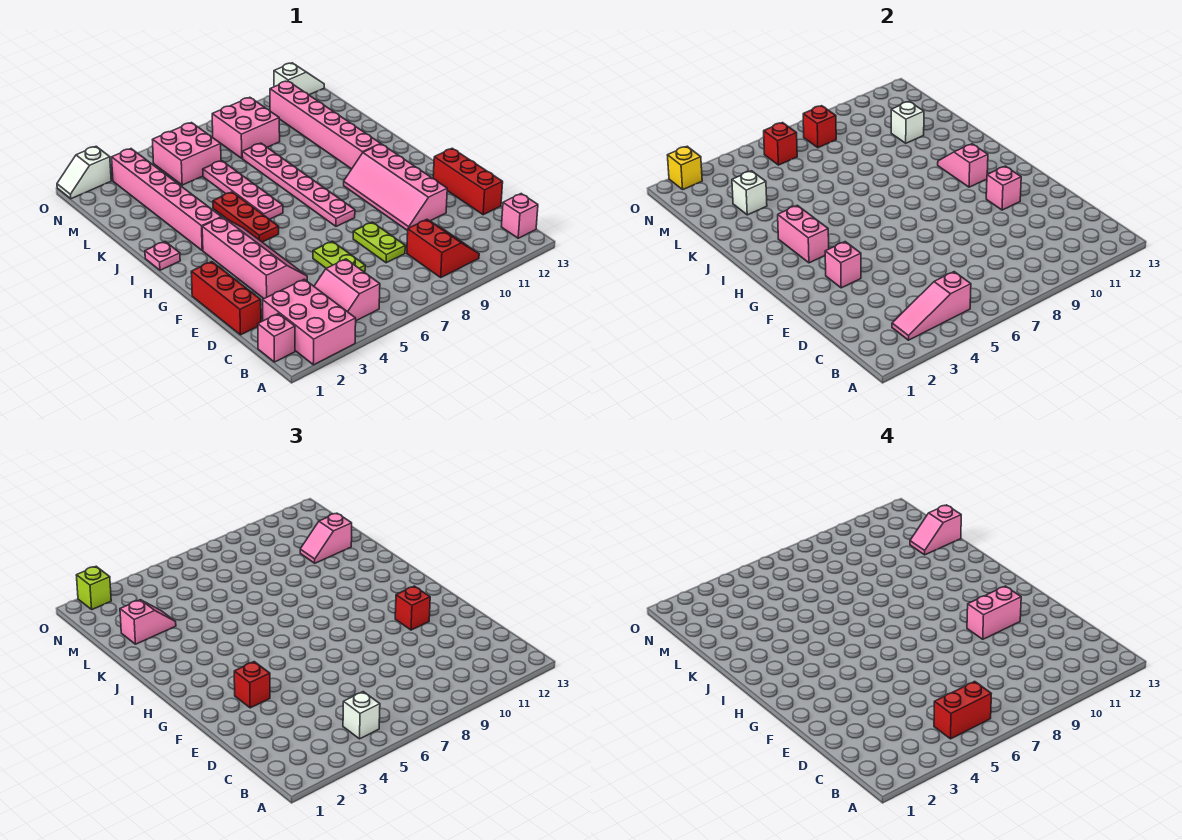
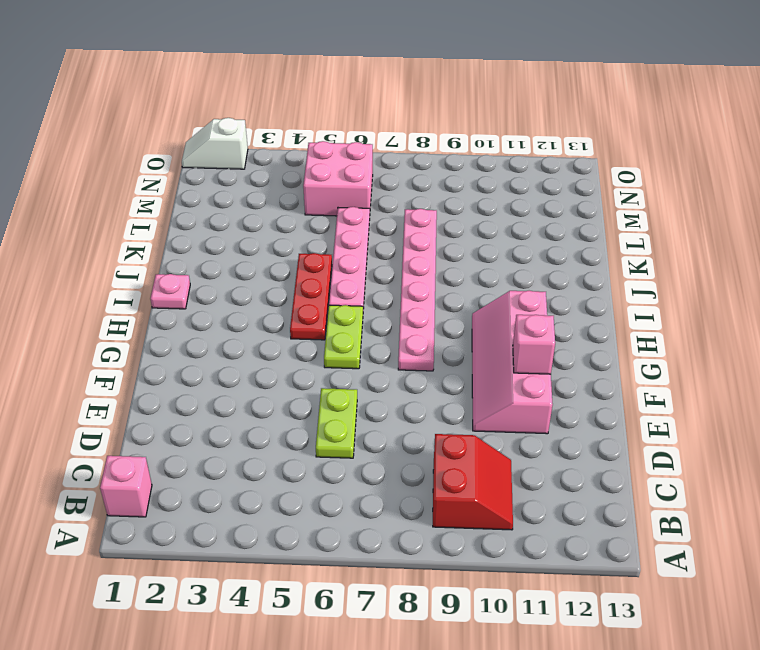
lime plate G6:H6 level 1 -> lime plate D8:E8 level 1
none -> pink brick A2:C3 level 1
none -> pink slope B4:C5 level 1 top 5
none -> pink brick B13 level 1
none -> red brick D1:F1 level 1

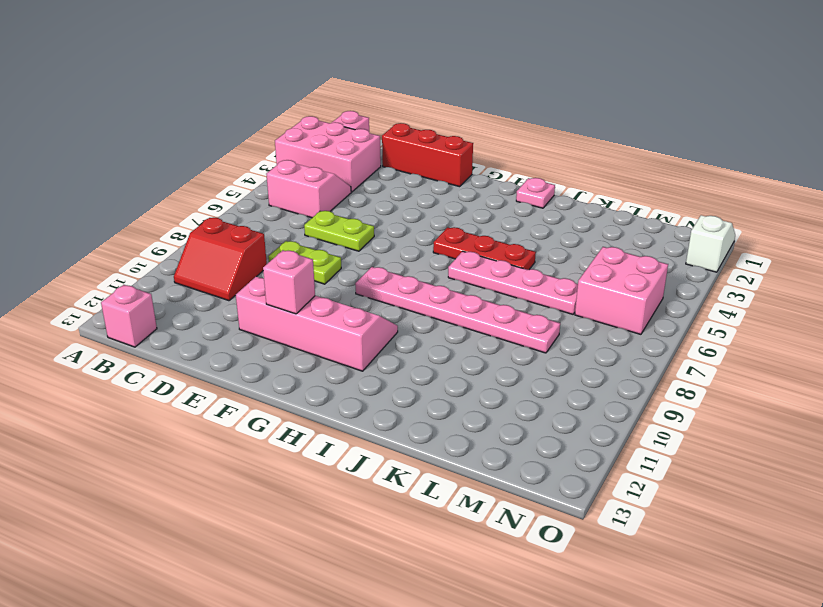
none -> red brick D13:F13 level 1
none -> pink slope E3:H4 level 1 top 3
none -> pink brick I3:N3 level 1
none -> pink brick I11:N11 level 1

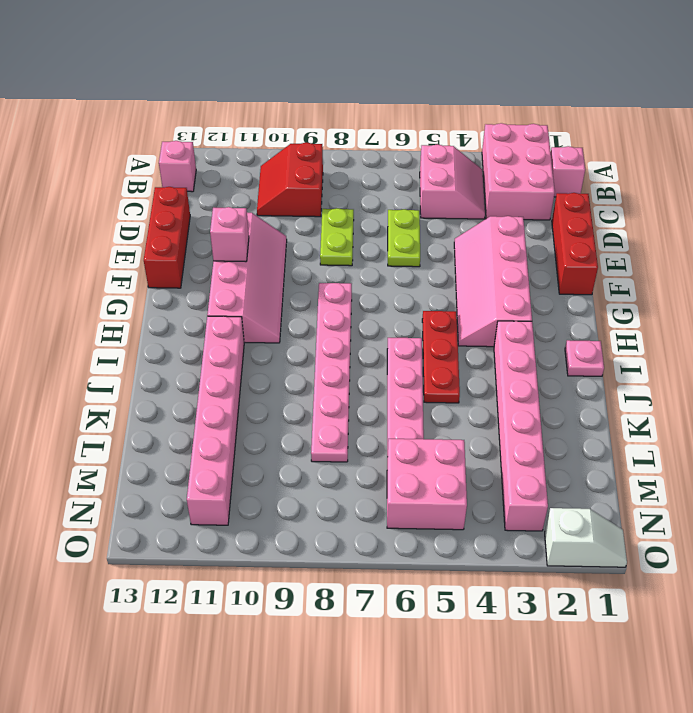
none -> pink brick M8:N9 level 1
none -> white slope O12:O13 level 1 top 12
none -> pink slope B3:B5 level 2 top 5
none -> pink brick F3 level 2

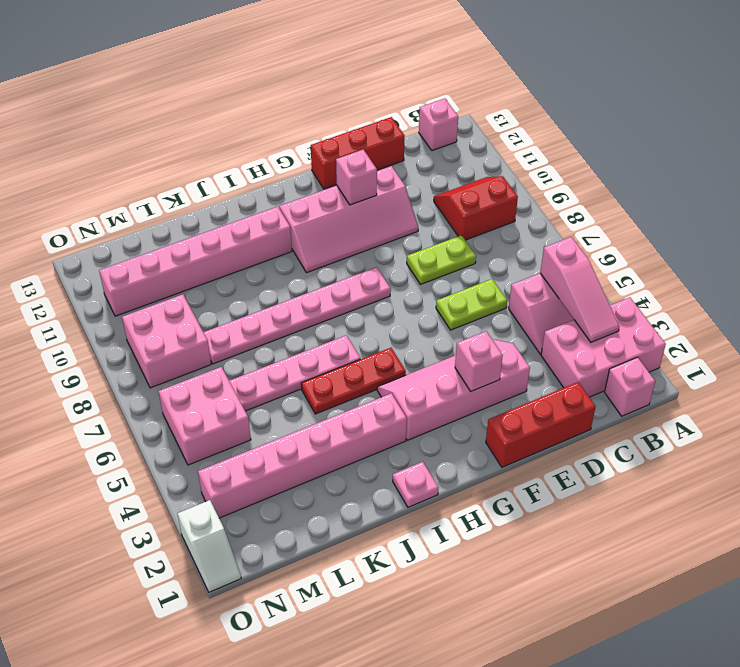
none -> white slope O12:O13 level 1 top 12
none -> pink brick H3:I3 level 2
none -> pink slope H11:I11 level 2 top H
none -> white brick L3 level 2

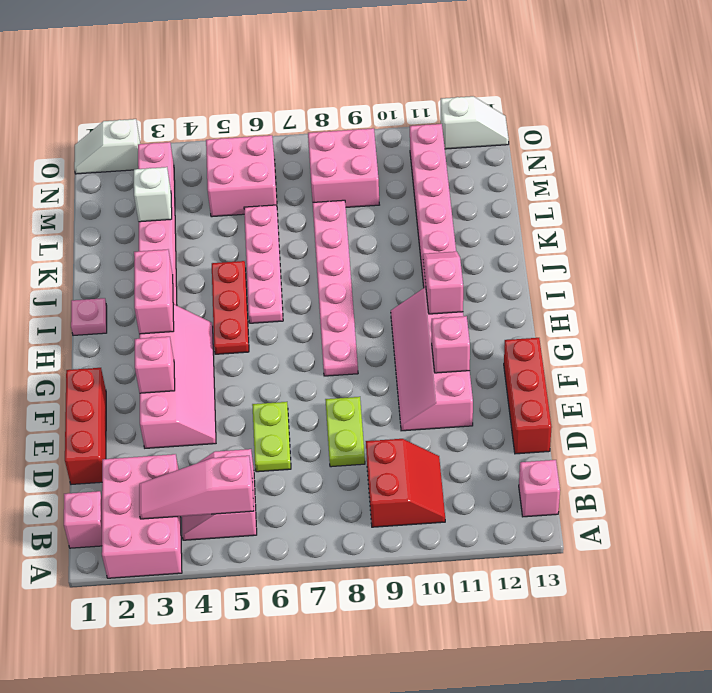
none -> white brick L11 level 2
none -> red brick N6 level 2
none -> red brick N8 level 2
none -> yellow brick O2 level 2

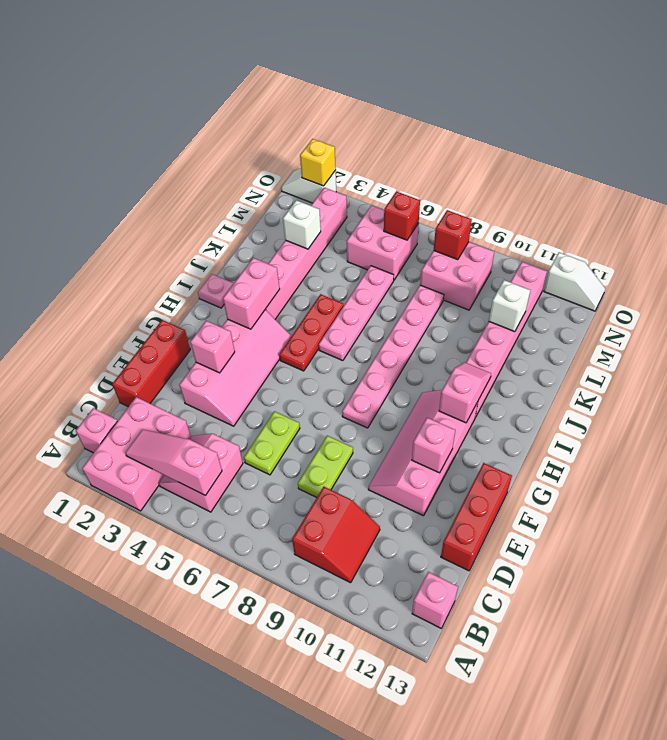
none -> white brick B5 level 3
none -> red brick F3 level 3
none -> red brick F11 level 3
none -> pink slope L2:L3 level 3 top 2

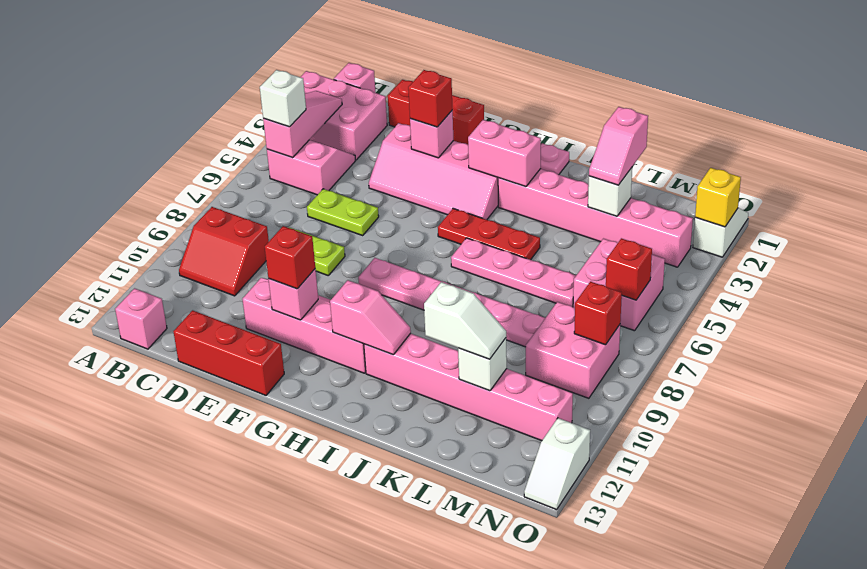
white slope K11:L11 level 3 top K -> pink slope L11:L12 level 3 top 12
none -> lime brick O2 level 3
none -> red brick B5:B6 level 4
none -> pink brick F10:F11 level 4
none -> pink slope L12:L13 level 4 top 13

